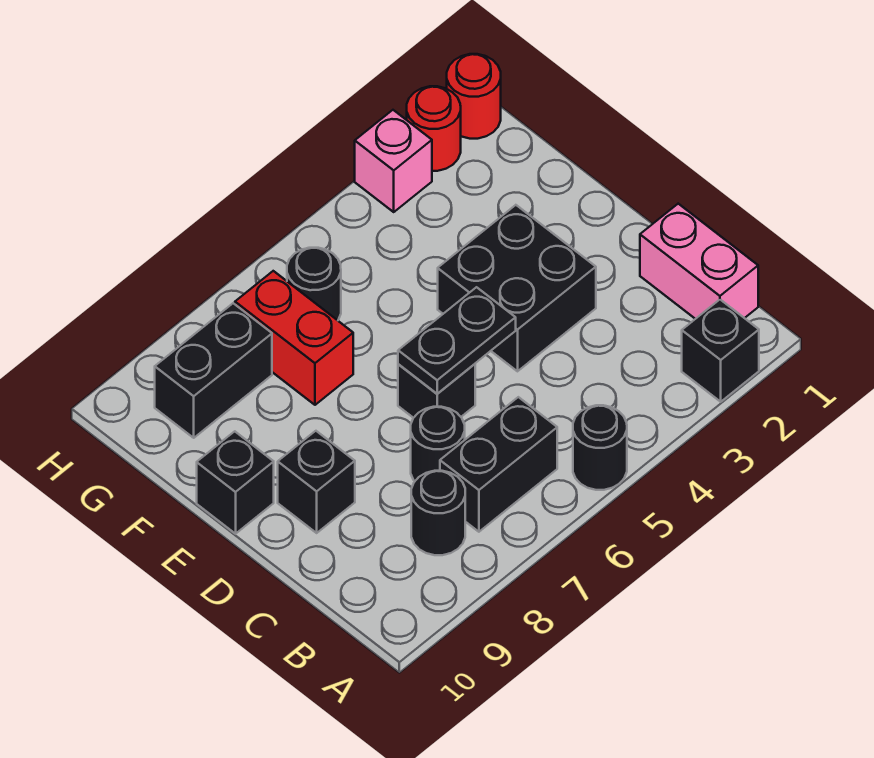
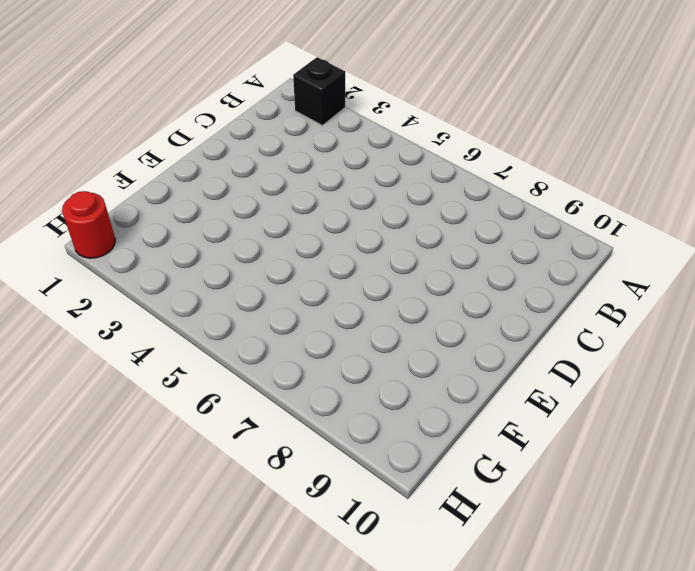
none -> black round brick A5 level 1
none -> pink brick B1:C1 level 1
none -> black brick B6:B7 level 1

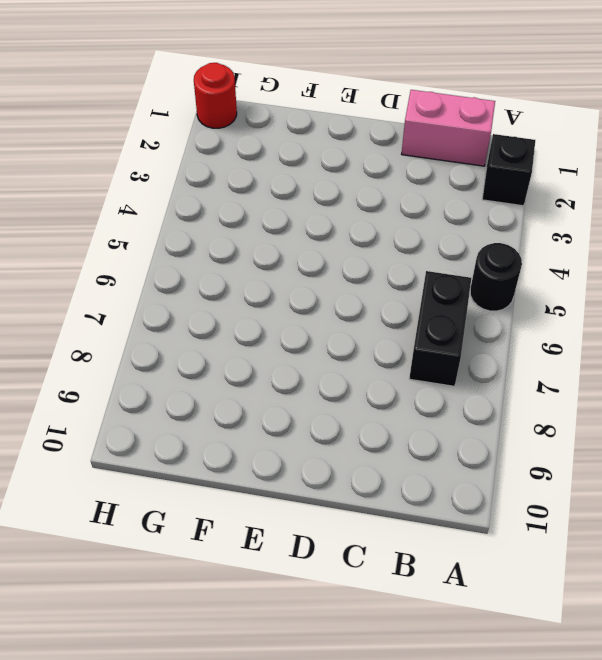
none -> black round brick B8 level 1
none -> black round brick C7 level 1
none -> black brick D3:E4 level 1

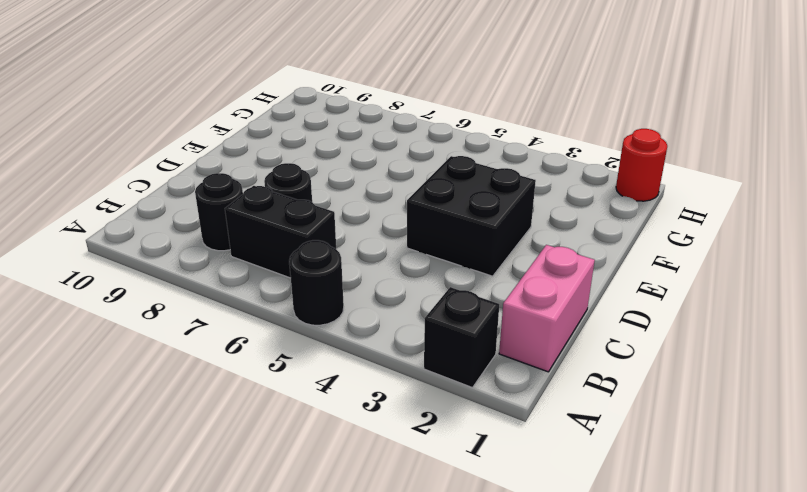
none -> black brick D6 level 1
none -> black brick D9 level 1
none -> black brick E10 level 1

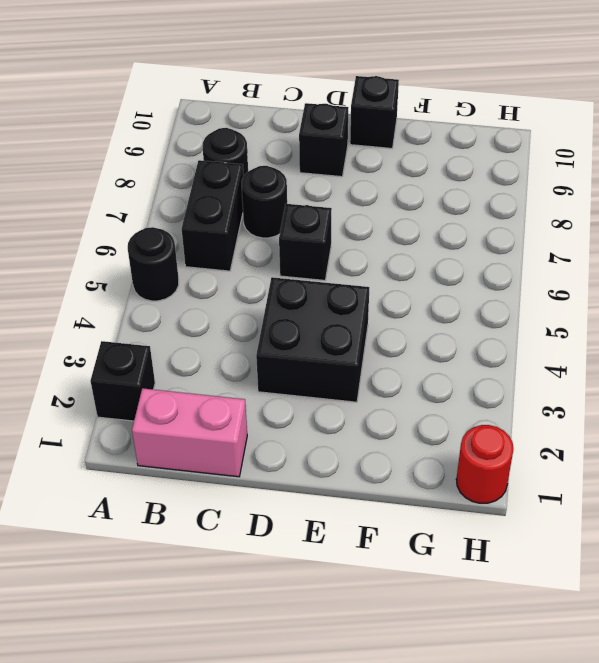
none -> red brick F7:G7 level 1
none -> black round brick G6 level 1
none -> black brick G8:G9 level 1

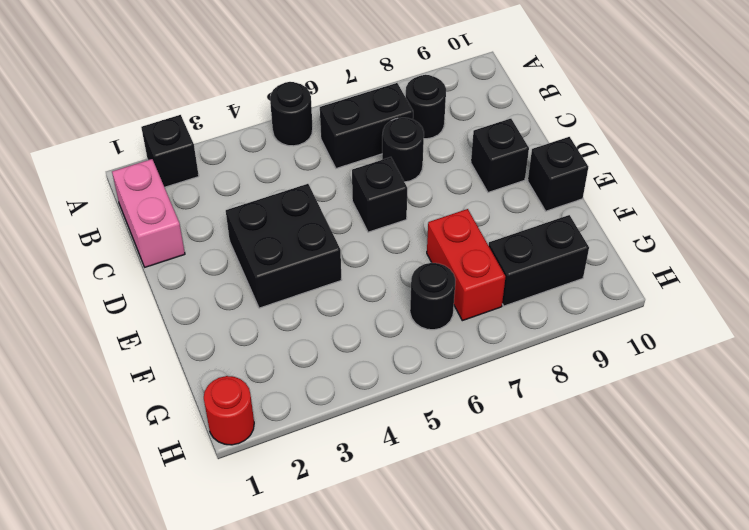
none -> red round brick H2 level 1
none -> pink brick H3 level 1
none -> black plate D5:D6 level 2

